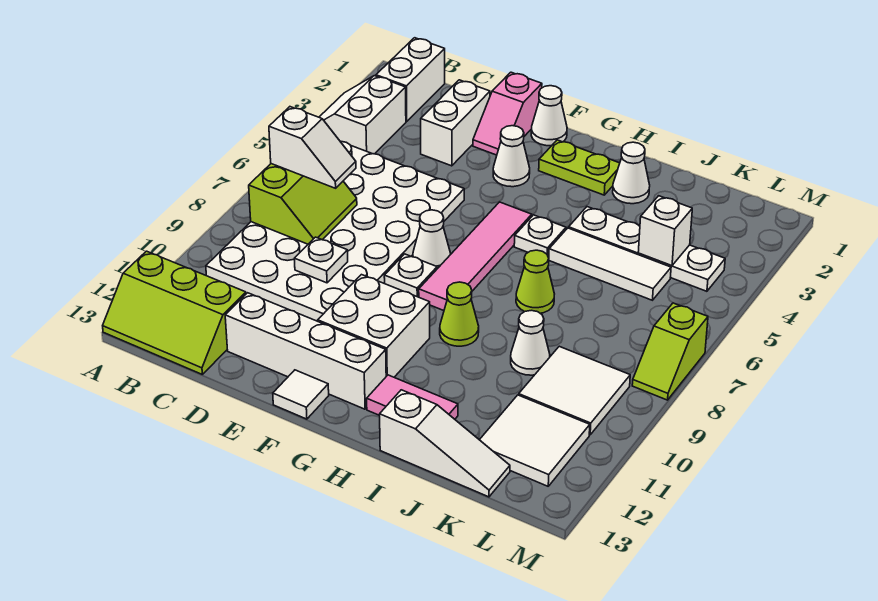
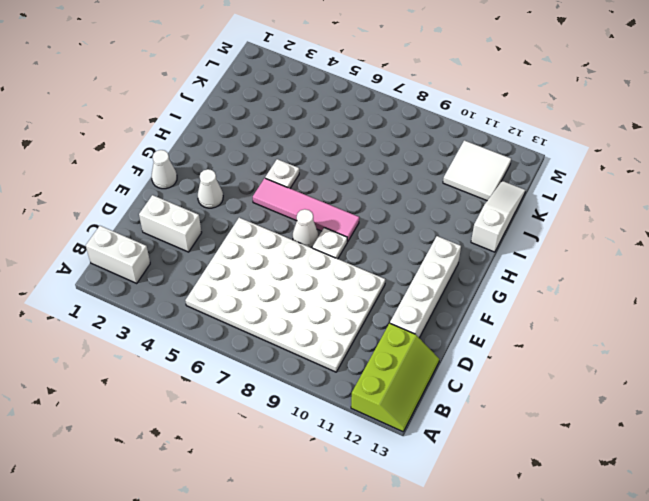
none -> white slope A3:B4 level 1 top B
none -> pink slope E1:E2 level 1 top 1
none -> white brick F10:G11 level 1
none -> white tile F13 level 1

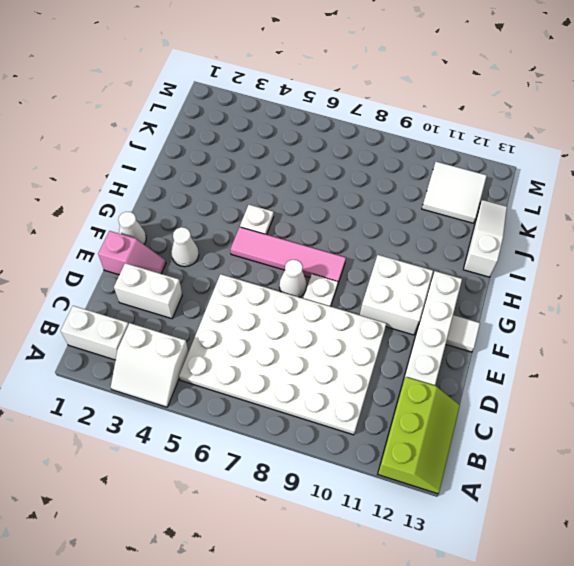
none -> lime plate G2:H2 level 1
none -> lime cone H9 level 1
none -> pink tile H12:I12 level 1
none -> white cone I2 level 1

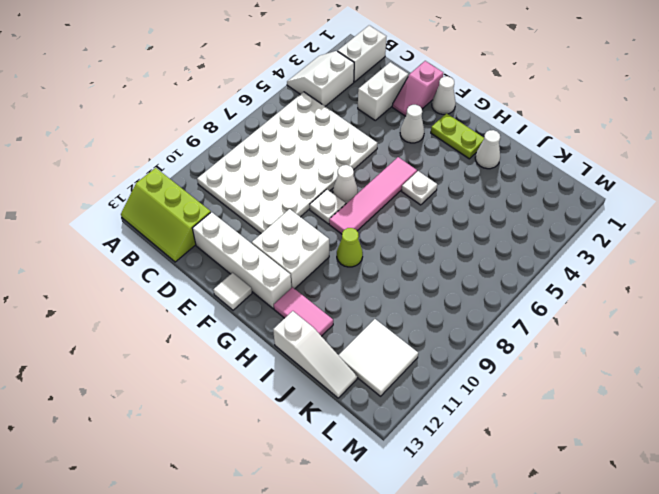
none -> white plate I4:L4 level 1
none -> white tile I5:K5 level 1
none -> lime cone I7 level 1
none -> white cone J9 level 1

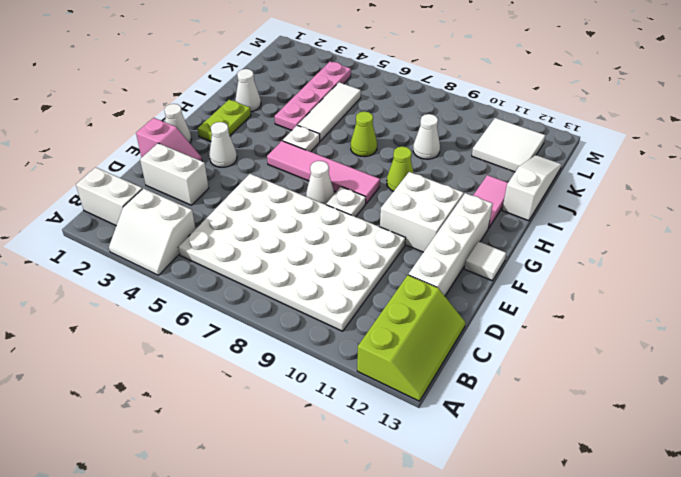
pink plate I4:L4 level 1 -> white plate I4:L4 level 1
none -> white tile K9:L10 level 1
none -> lime slope M7:M8 level 1 top 7
none -> lime slope B7:C8 level 2 top B
none -> white plate D9 level 2

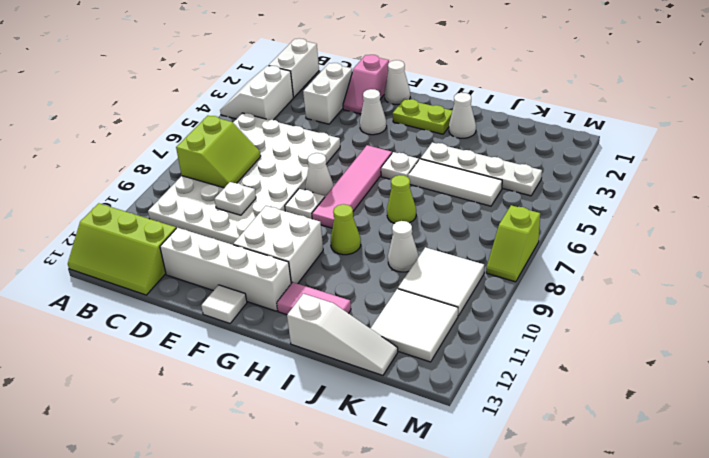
none -> white brick K4 level 2
none -> white slope B7:C7 level 3 top B

